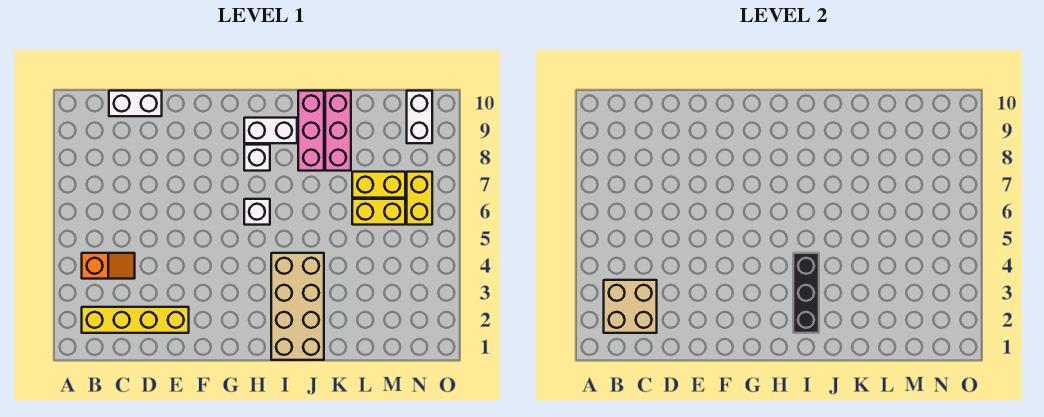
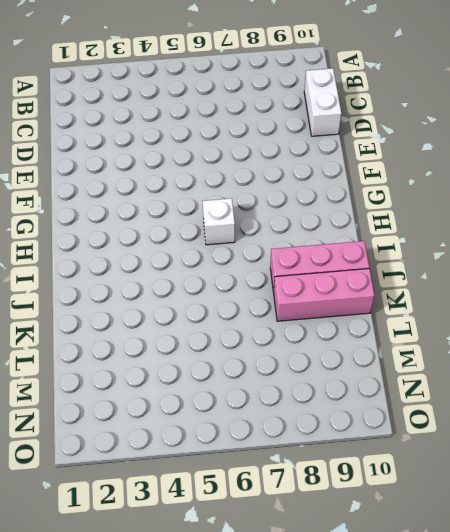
none -> yellow brick B2:E2 level 1
none -> orange slope B4:C4 level 1 top B
none -> white brick H8 level 1

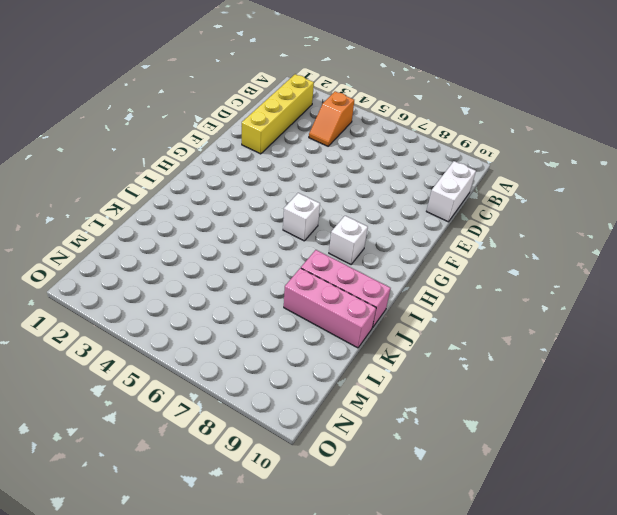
none -> white brick H9:I9 level 1
none -> tan brick I1:J4 level 1
none -> yellow brick L6:M6 level 1

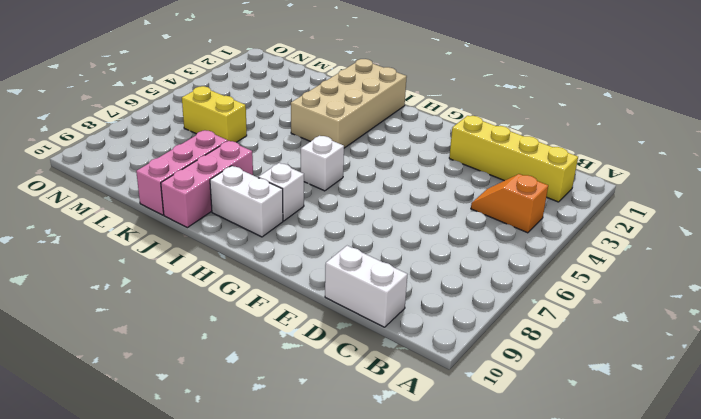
none -> yellow brick L7:M7 level 1
none -> yellow brick N6:N7 level 1
none -> white brick N9:N10 level 1

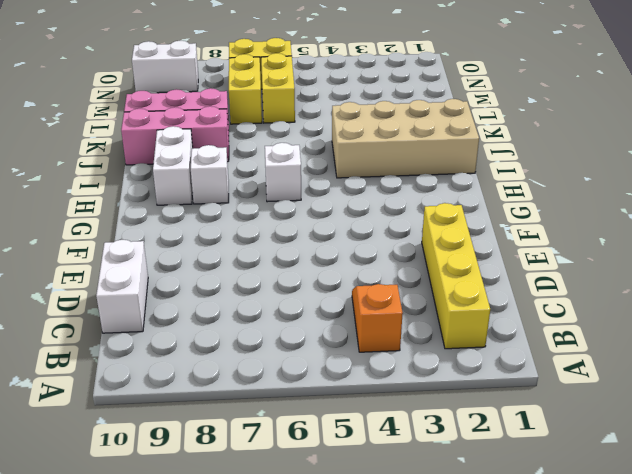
none -> tan brick B2:C3 level 2
none -> black brick I2:I4 level 2

